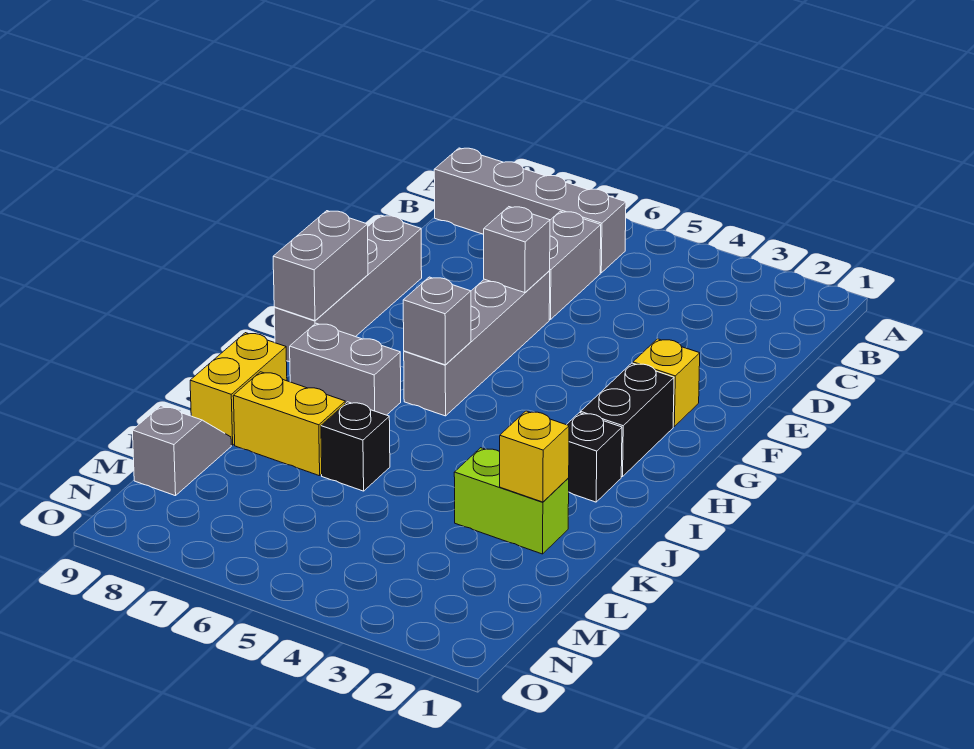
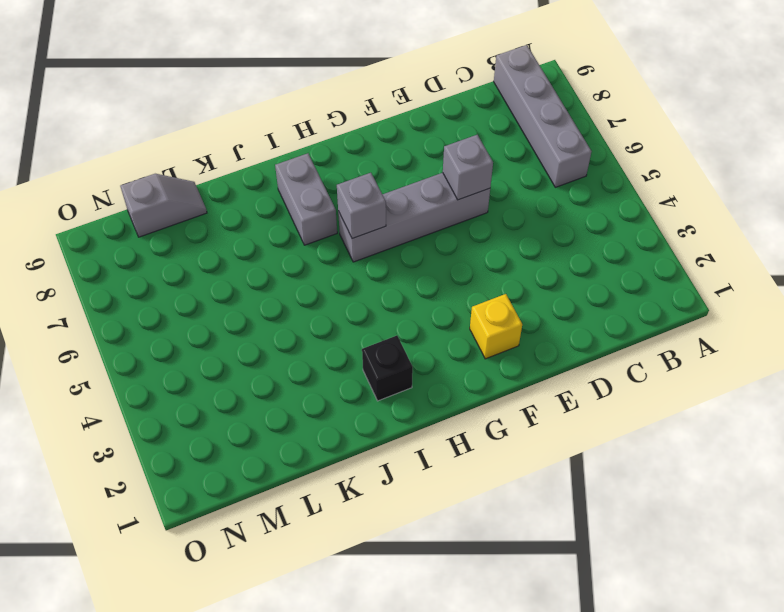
none -> grey brick C6:D6 level 1
none -> grey brick E9:H9 level 1
none -> black brick G2:H2 level 1

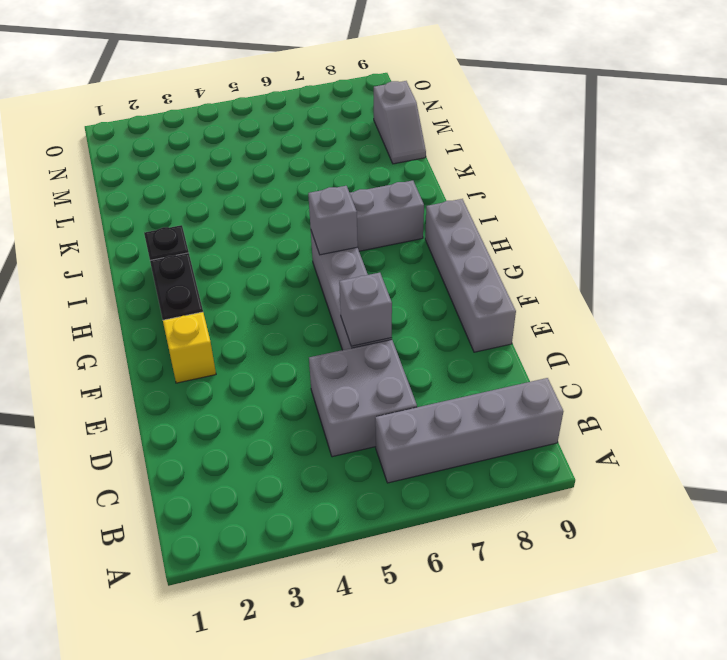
grey brick C5:D6 level 1 -> grey brick C6:D6 level 1
none -> yellow brick J9:K9 level 1
none -> lime brick K2:K3 level 1
none -> black brick K6 level 1

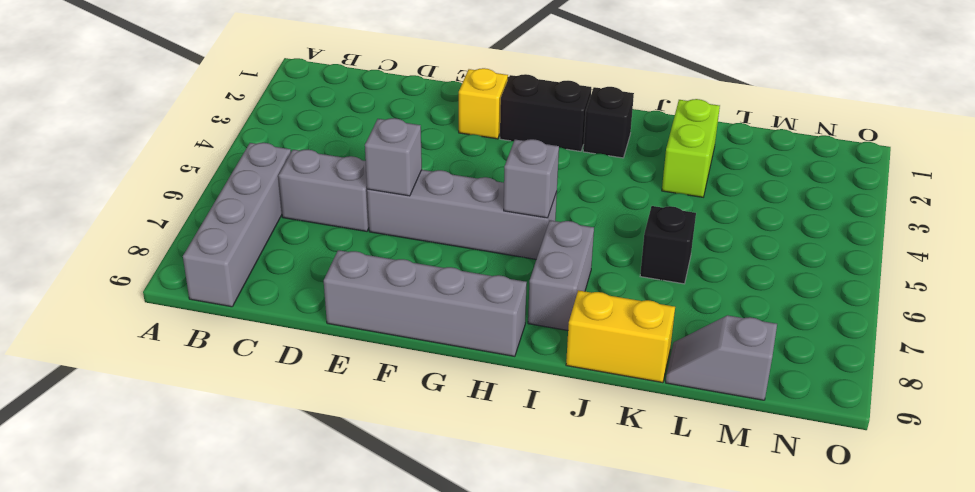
none -> yellow brick K7:K8 level 1
none -> grey brick G9:H9 level 2
none -> yellow brick K2 level 2

